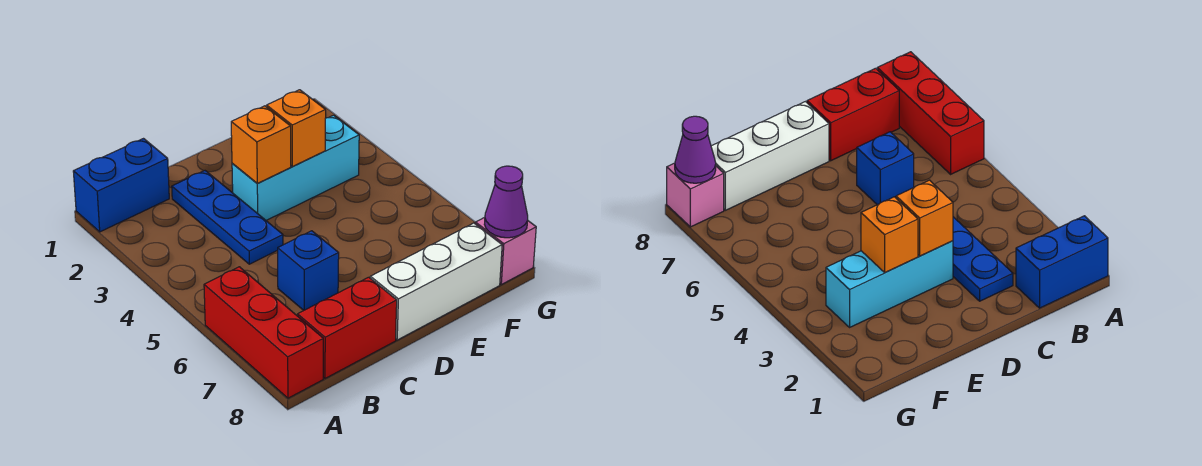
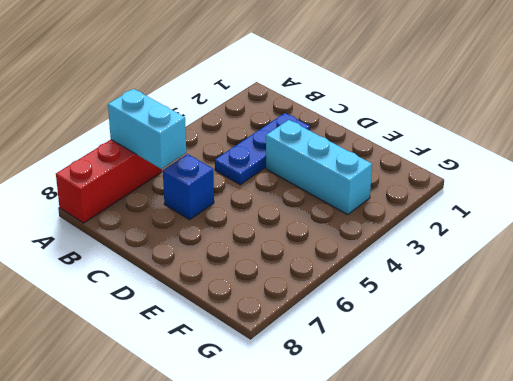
cyan brick A6:B6 level 2 -> none
none -> blue brick A1:B1 level 1
none -> red brick B8:C8 level 1

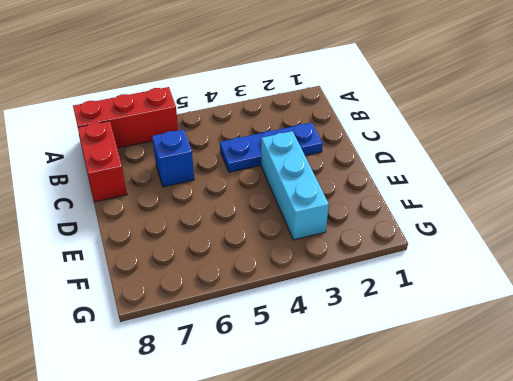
none -> blue brick A1:B1 level 1
none -> white brick D8:F8 level 1

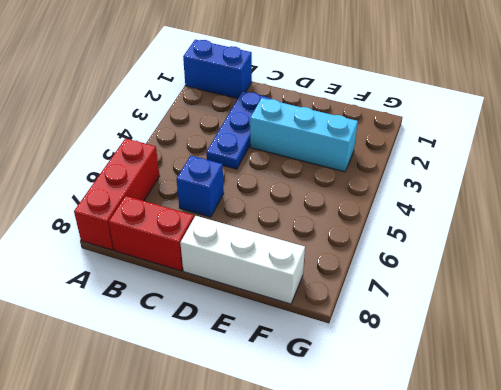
none -> pink brick G8 level 1
none -> orange brick D3 level 2

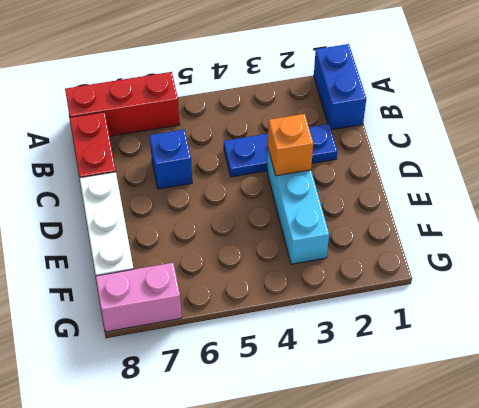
pink brick G7:G8 level 1 -> pink brick G8 level 1
none -> orange brick E3 level 2
none -> purple cone G8 level 2

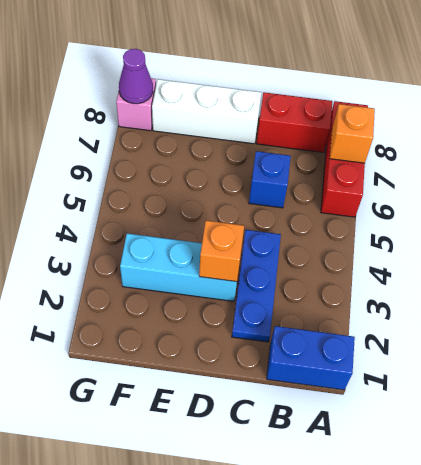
orange brick A7 level 2 -> orange brick E3 level 2

